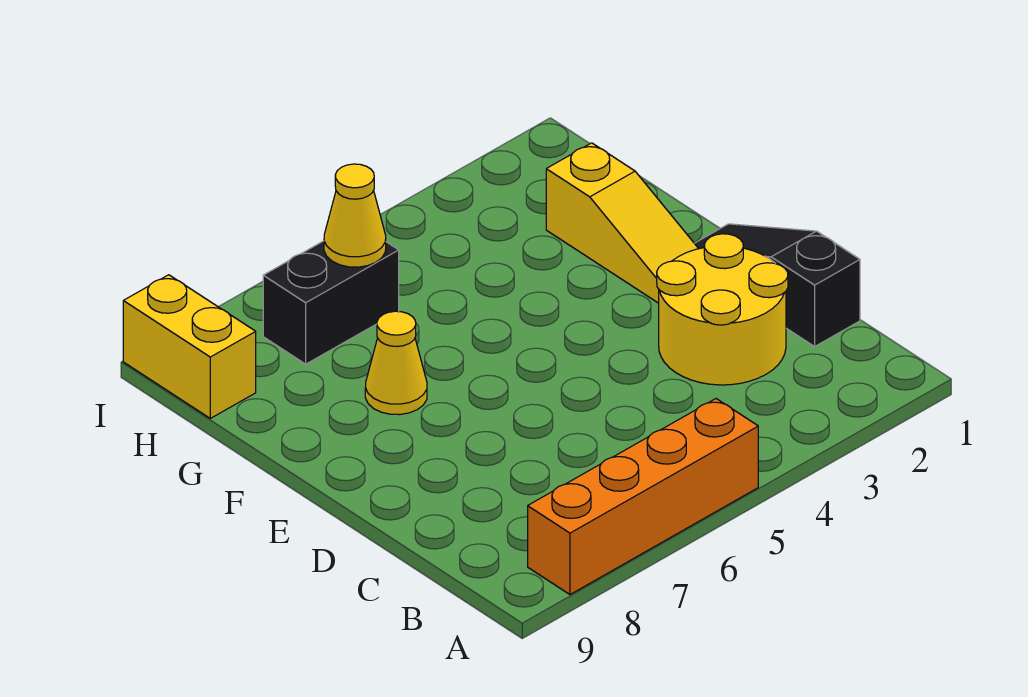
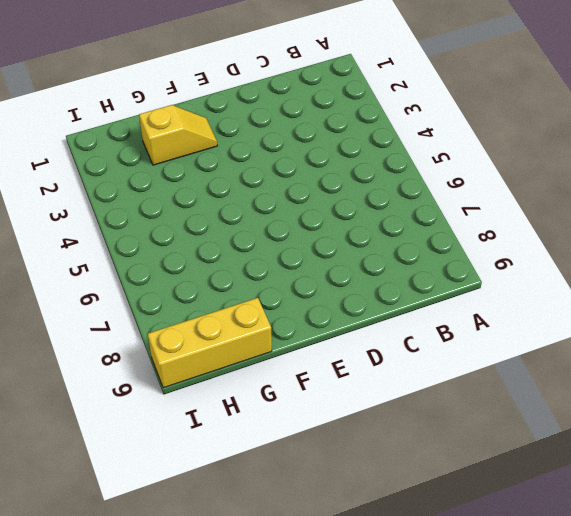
yellow slope F2:G2 level 1 top G -> yellow slope E2:G2 level 1 top G
yellow brick G9:I9 level 1 -> yellow brick H9:I9 level 1
none -> orange brick A5:A8 level 1
none -> black slope C1:E1 level 1 top C

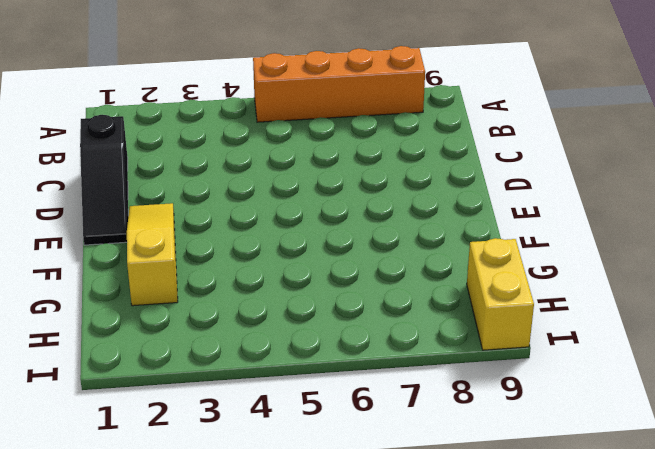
none -> yellow round brick C2:D3 level 1
none -> yellow cone F7 level 1

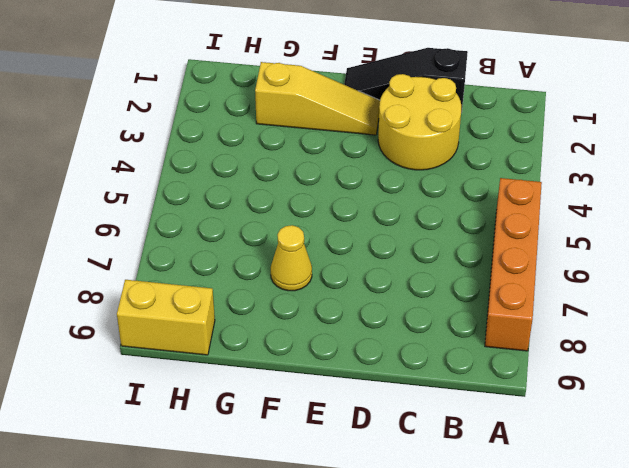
none -> black brick H6:H7 level 1
none -> yellow cone H6 level 2

